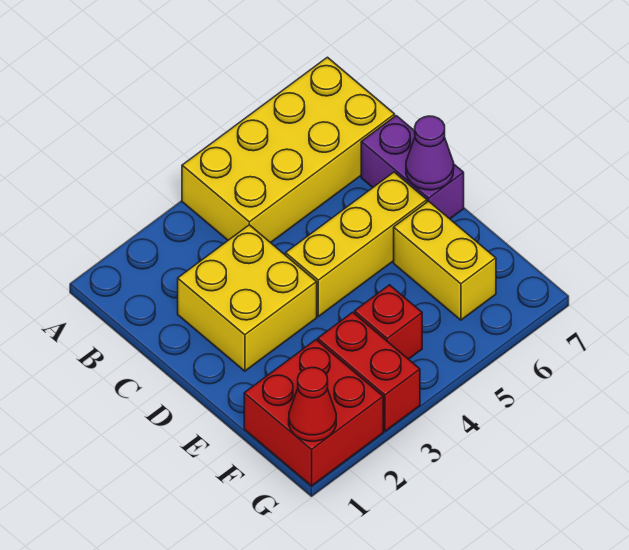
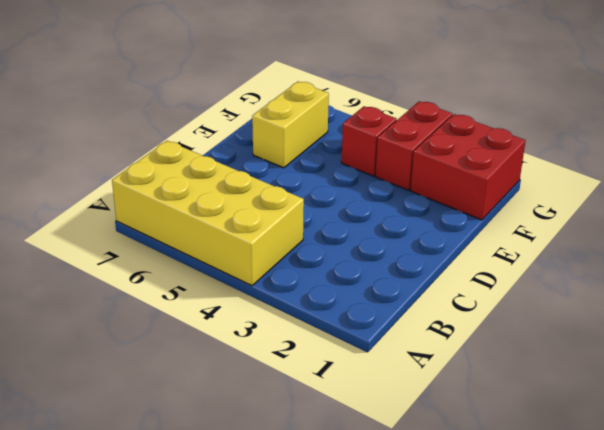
none -> yellow brick C2:D3 level 1
none -> purple brick C7:D7 level 1

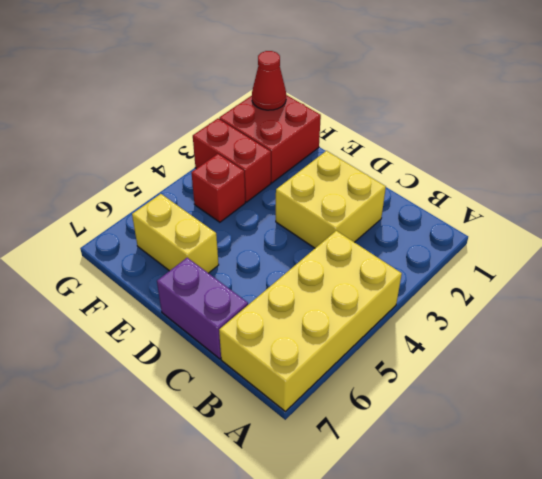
none -> yellow brick D4:D6 level 1
none -> purple cone D7 level 2

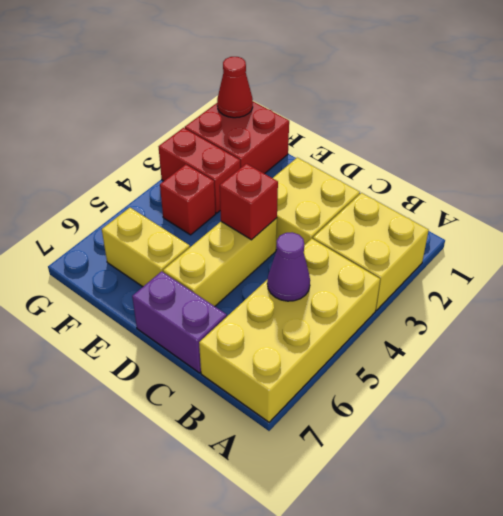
yellow brick A2:B3 level 1 -> none
purple cone B5 level 2 -> purple cone D7 level 2
red brick D4 level 2 -> none

